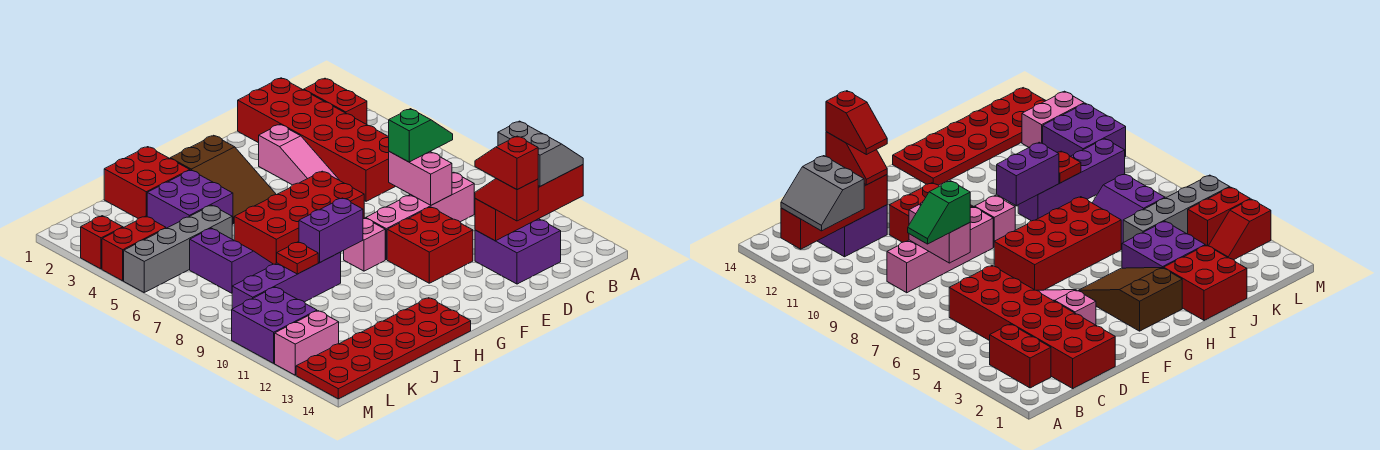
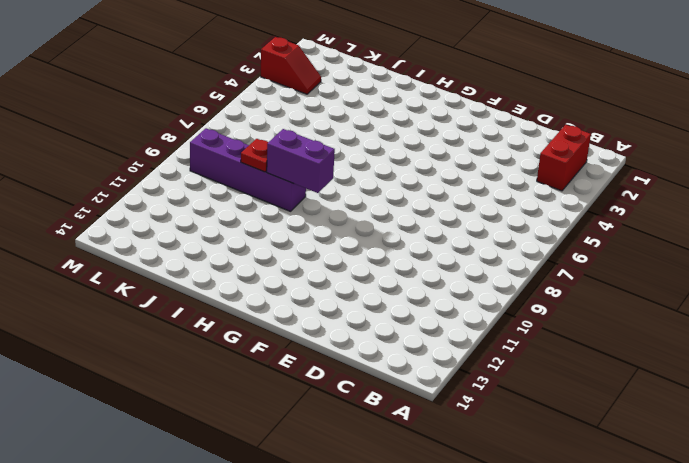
none -> red brick C1:D6 level 1
none -> pink brick C9:F9 level 1
none -> purple brick C12:D13 level 1

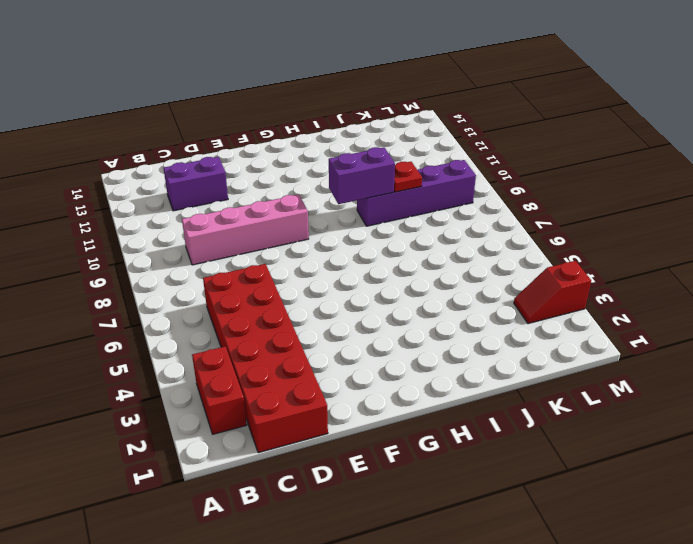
purple brick C12:D12 level 1 -> purple brick C12:D13 level 1
none -> pink slope E3:E5 level 1 top 3
none -> red brick E10:F11 level 1
none -> red brick F6:I7 level 1

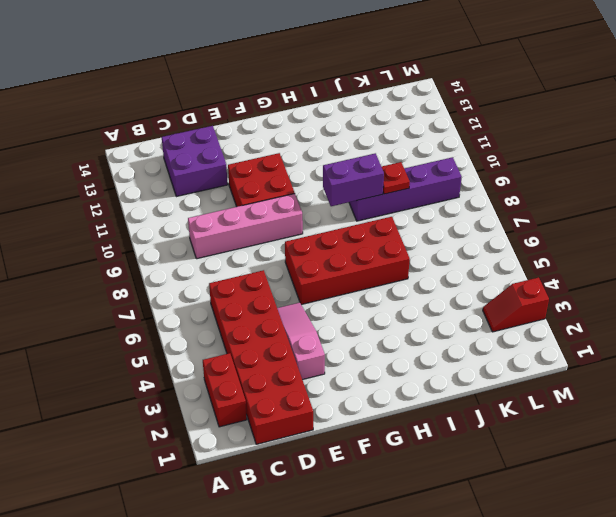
none -> brown slope G2:H4 level 1 top 2
none -> pink brick G9 level 1
none -> red plate H13:M14 level 1

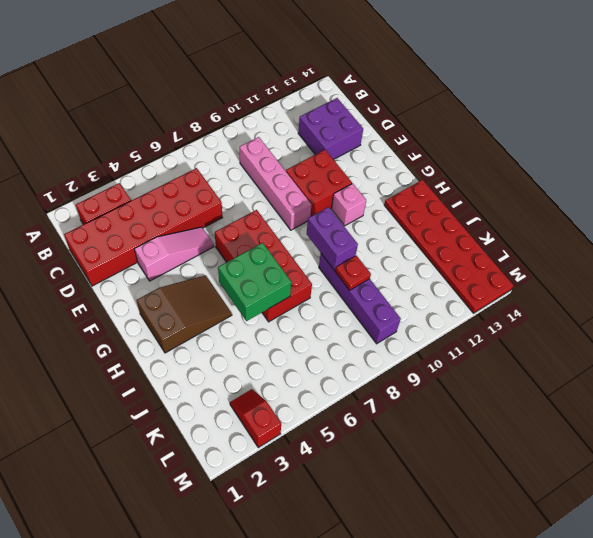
pink brick G11 level 1 -> pink brick G9 level 1
green brick H5:I6 level 2 -> none
none -> red brick I1:J2 level 1
none -> purple brick I3:J4 level 1
none -> grey brick J5:M5 level 1

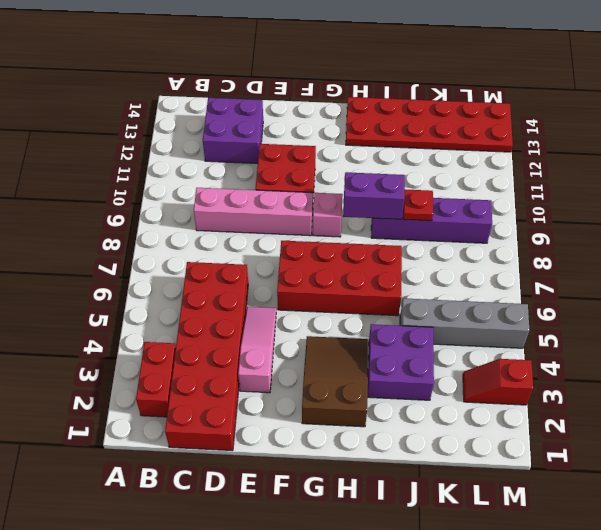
none -> red brick I1:J2 level 1
none -> purple slope J6:K7 level 1 top K
none -> red brick L4:M4 level 1

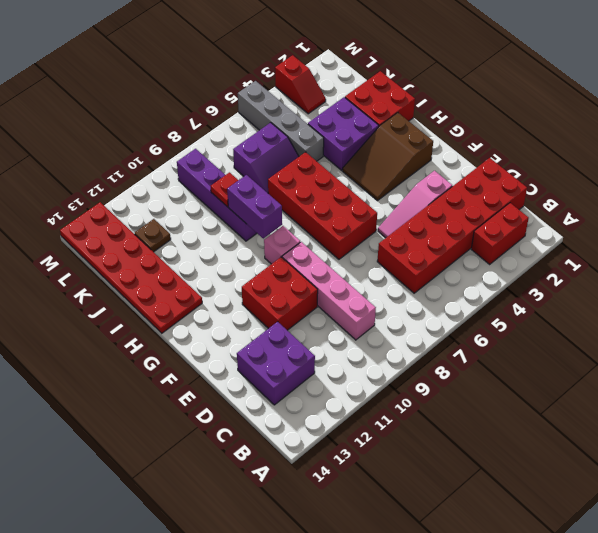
brown plate K12 level 1 -> none
none -> red brick L4:M4 level 1
none -> purple brick L10:M11 level 1
none -> pink brick L12:M12 level 1

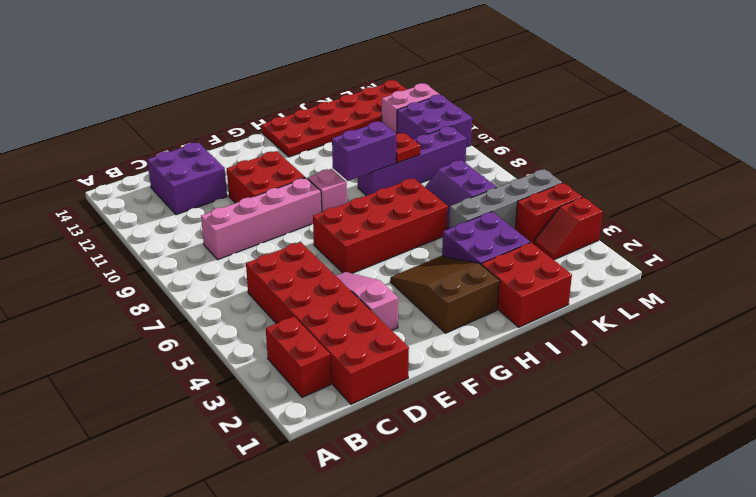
none -> red brick A12:D12 level 2
none -> pink brick D8:D9 level 2
none -> grey slope A11:B12 level 3 top B

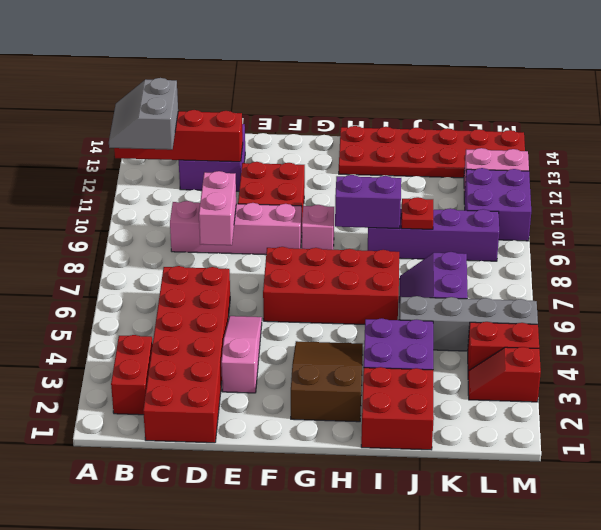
none -> green slope C8:D8 level 3 top D
none -> red slope D12:D13 level 3 top 13
none -> red slope D12:D13 level 4 top 13

